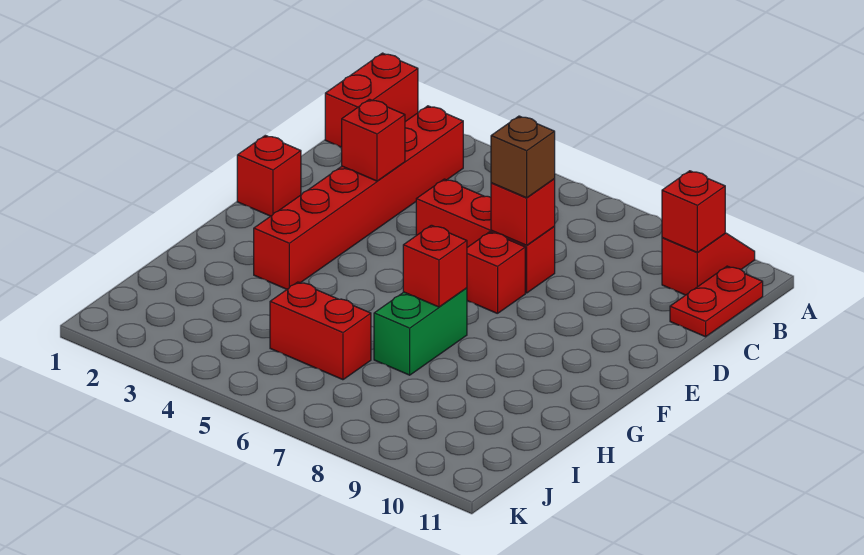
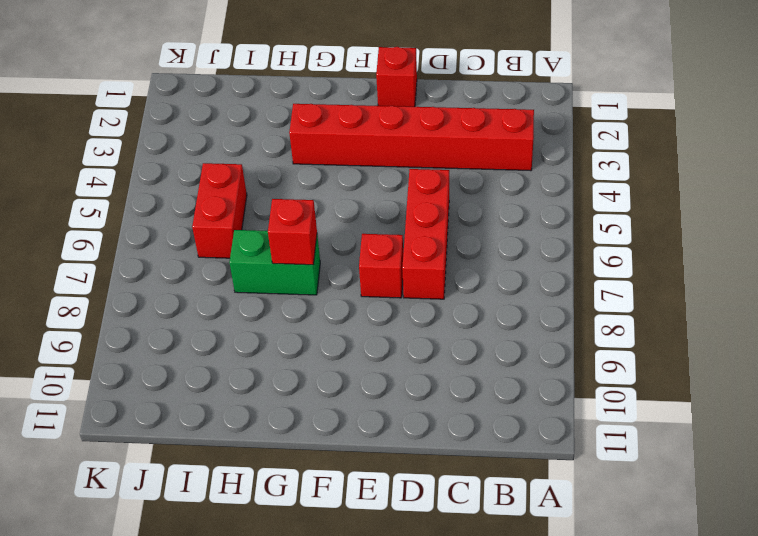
none -> red brick A1:B1 level 1
none -> red slope A10:B10 level 1 top B
none -> red plate B11:C11 level 1

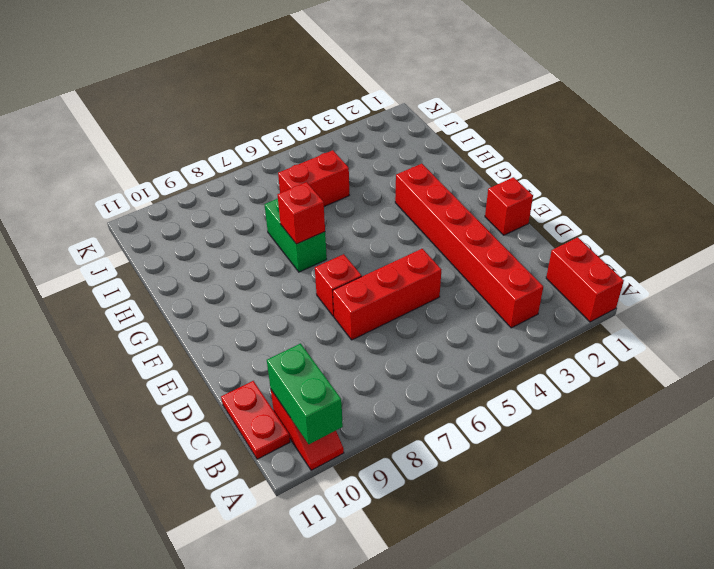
green brick A10:B10 level 2 -> red brick B10 level 2
none -> red brick D3 level 2
none -> red brick D7 level 2
none -> brown brick D7 level 3

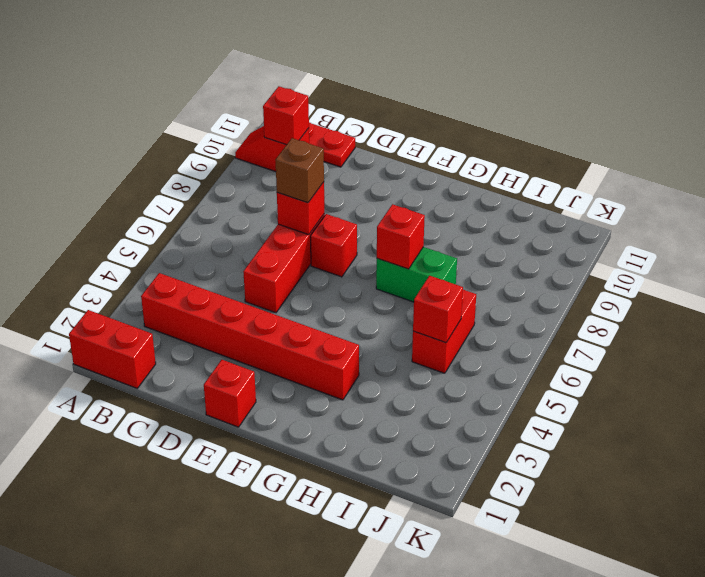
red brick I5 level 2 -> red brick D3 level 2

